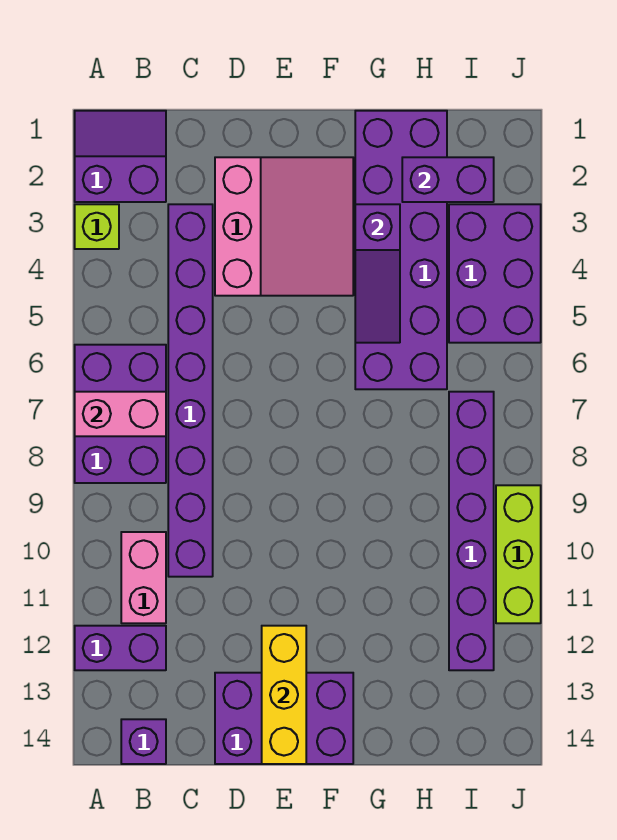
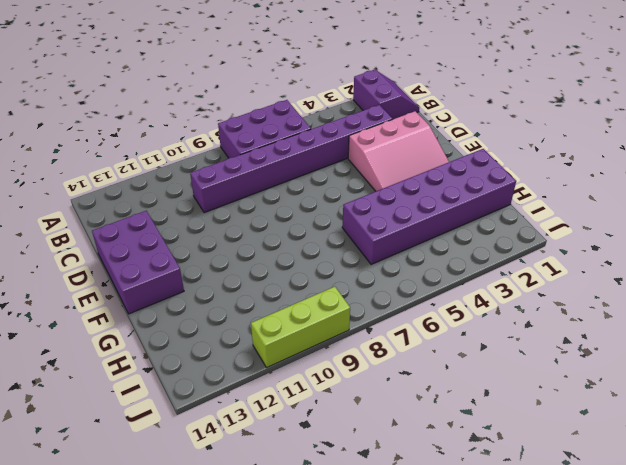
none -> lime brick A3 level 1
none -> purple brick A12:B12 level 1
none -> pink brick B10:B11 level 1

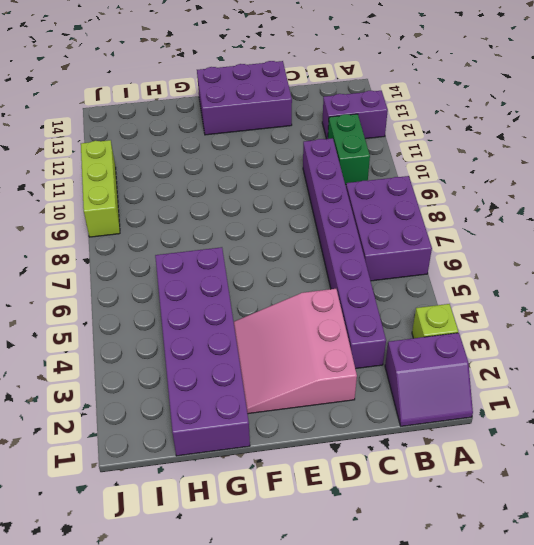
green brick B10:B11 level 1 -> pink brick B10:B11 level 1
none -> purple brick B14 level 1
none -> purple brick I3:J5 level 1
none -> purple brick I7:I12 level 1

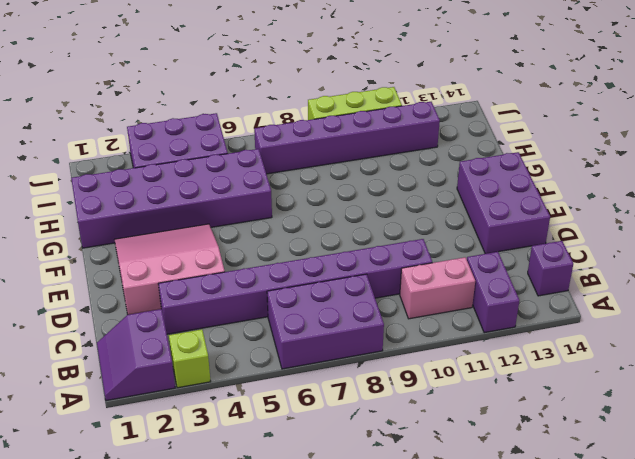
none -> pink brick A7:B7 level 2
none -> yellow brick E12:E14 level 2
none -> purple slope G3:G5 level 2 top 3

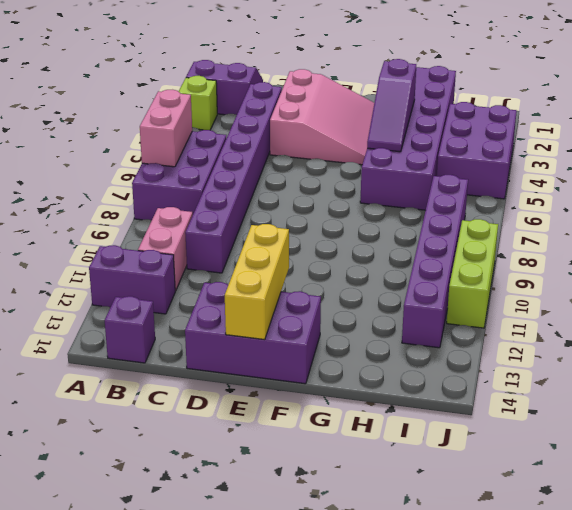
pink brick A6:A7 level 2 -> pink brick A7:B7 level 2
none -> purple brick H2:I2 level 2

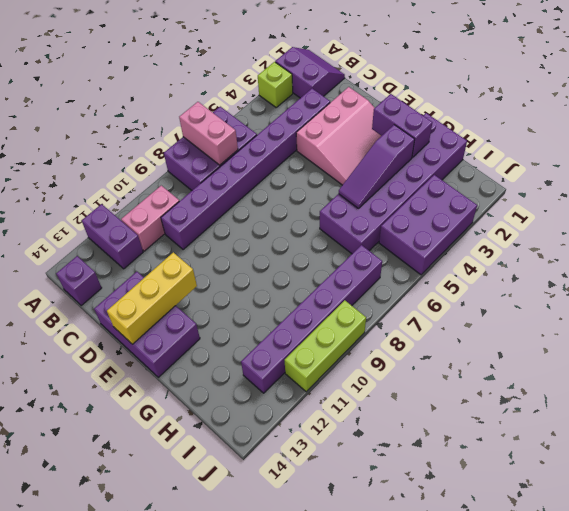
purple brick F2:G2 level 2 -> purple brick H2:I2 level 2

